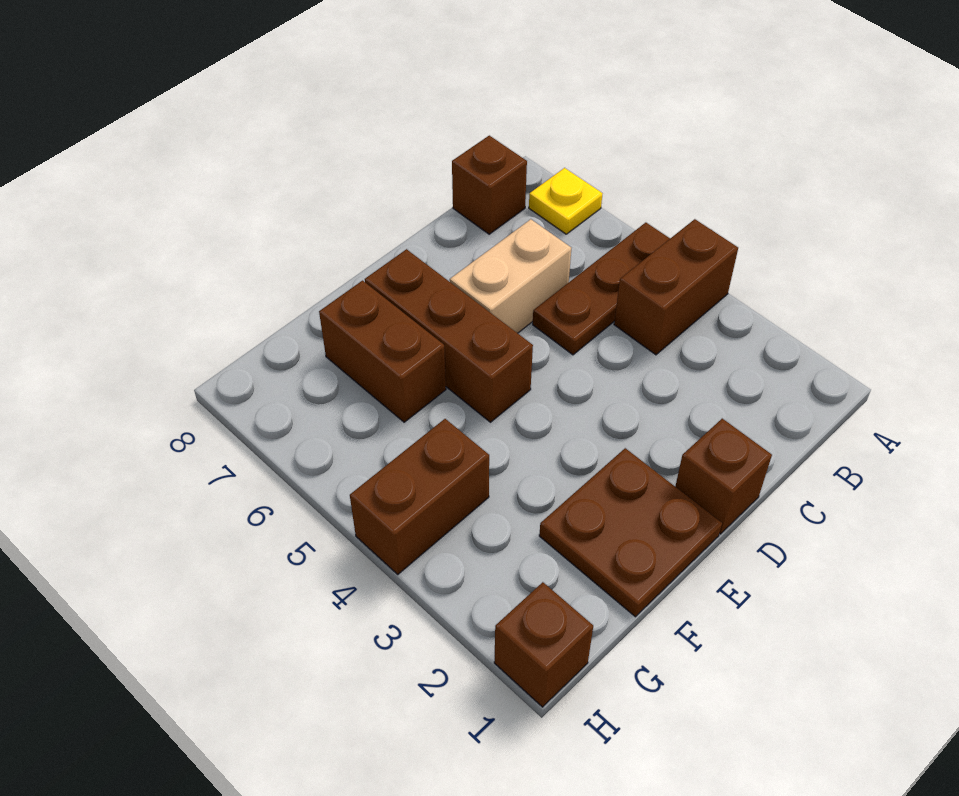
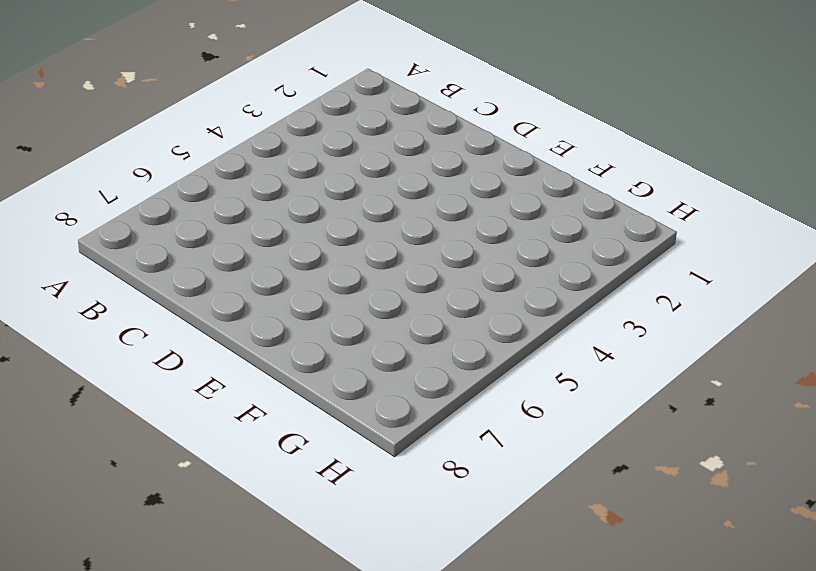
none -> brown brick A4:B4 level 1
none -> brown plate A5:C5 level 1

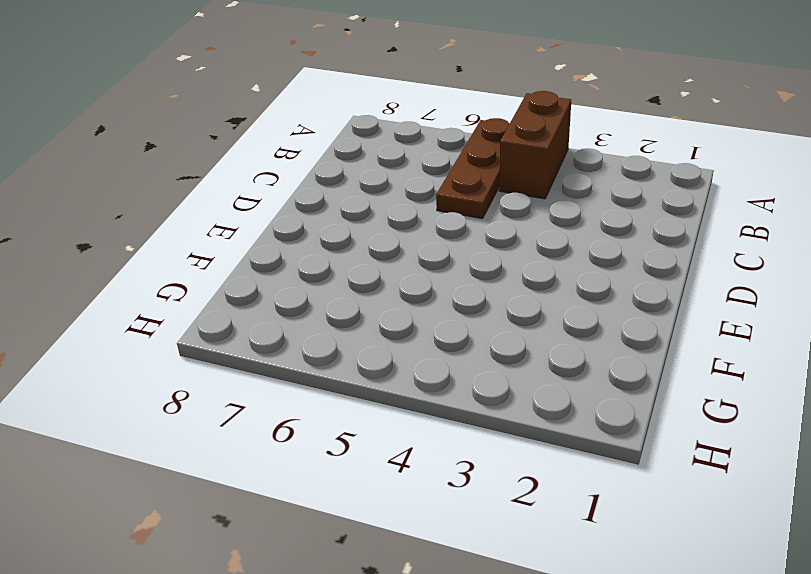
none -> yellow plate A7 level 1
none -> brown brick B8 level 1

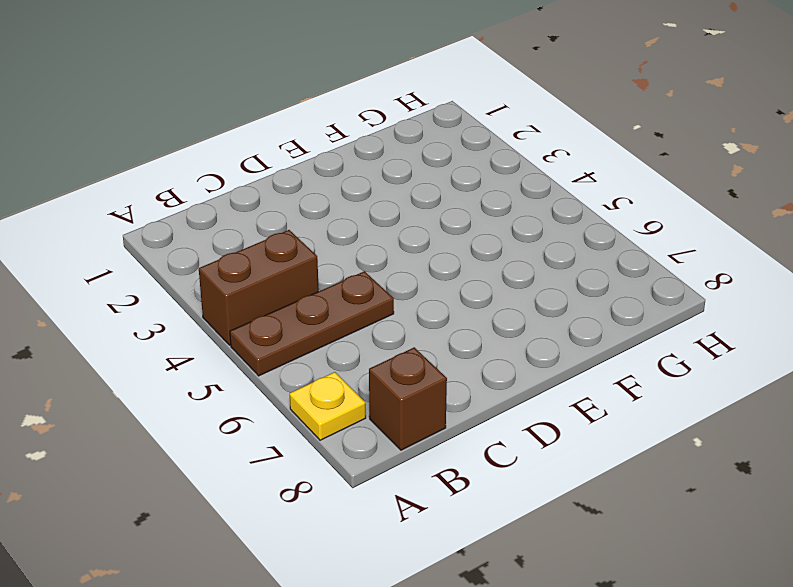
none -> tan brick C6:D6 level 1
none -> brown brick D1 level 1

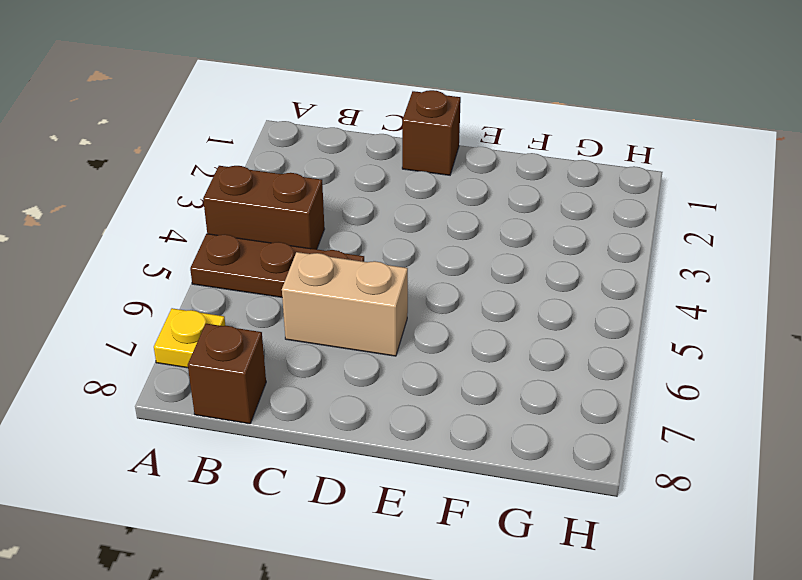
none -> brown plate E1:F2 level 1
none -> brown brick E5:E7 level 1

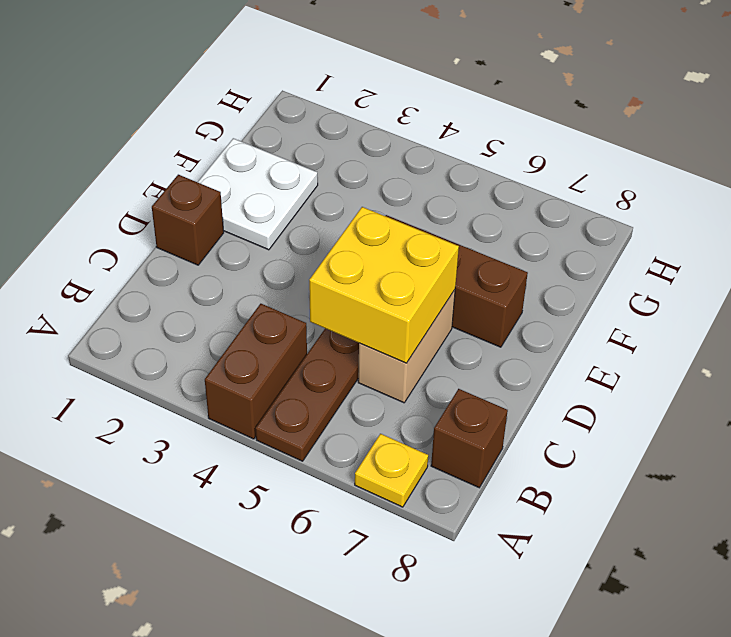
yellow brick C5:D6 level 2 -> none
white plate E1:F2 level 1 -> brown plate E1:F2 level 1
none -> brown brick F6:F7 level 1
none -> brown brick G4:H4 level 1

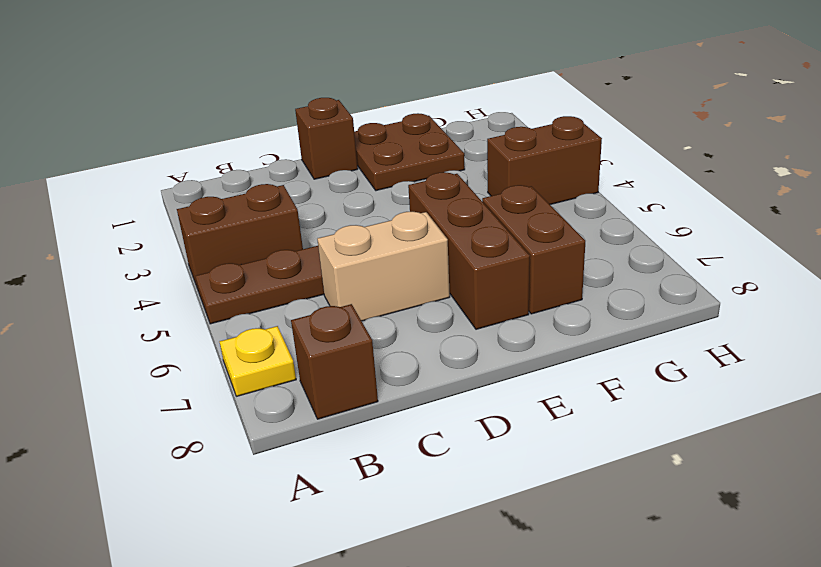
none -> brown brick H1 level 1

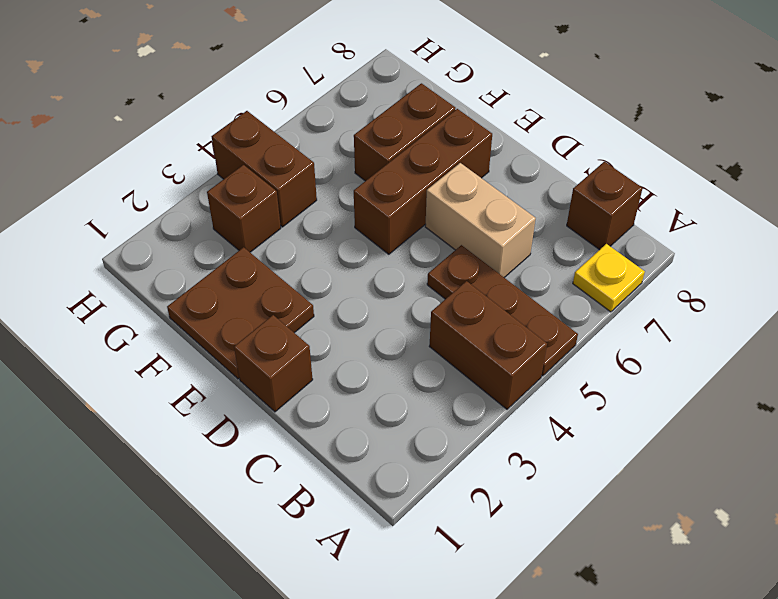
brown brick G3 level 1 -> brown brick H1 level 1

